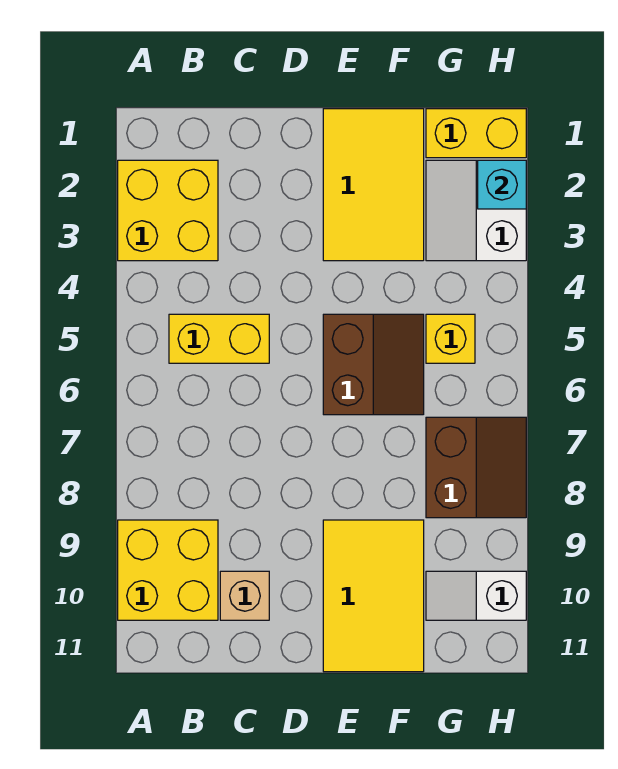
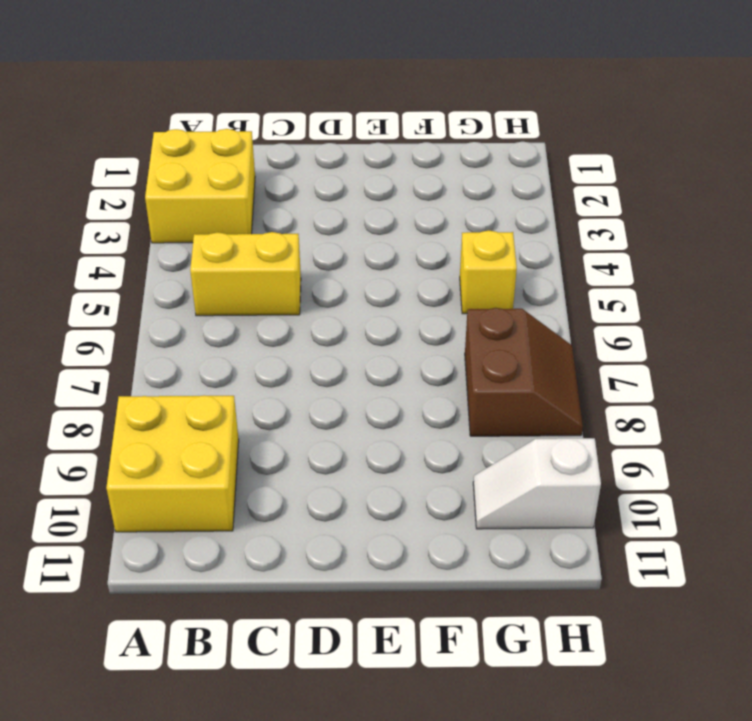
none -> tan brick C10 level 1
none -> yellow tile E1:F3 level 1
none -> brown slope E5:F6 level 1 top E

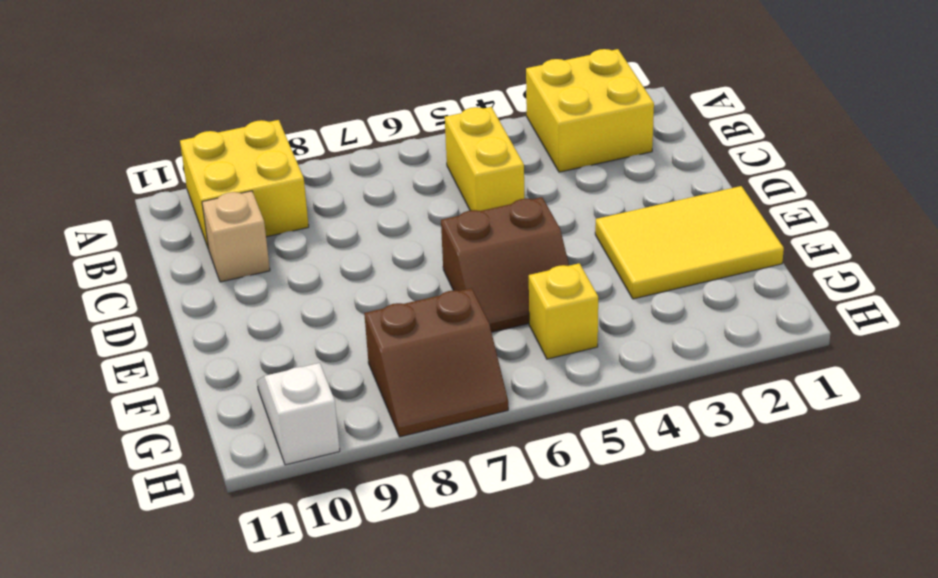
none -> yellow tile E9:F11 level 1
none -> yellow brick G1:H1 level 1
none -> white slope G2:H3 level 1 top H

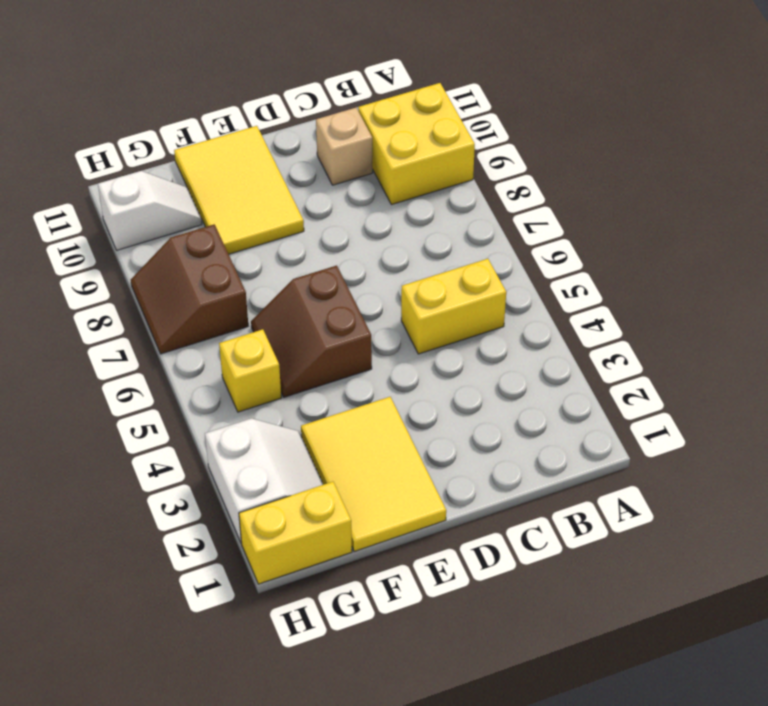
none -> yellow brick A2:B3 level 1
none -> cyan brick H2 level 2

